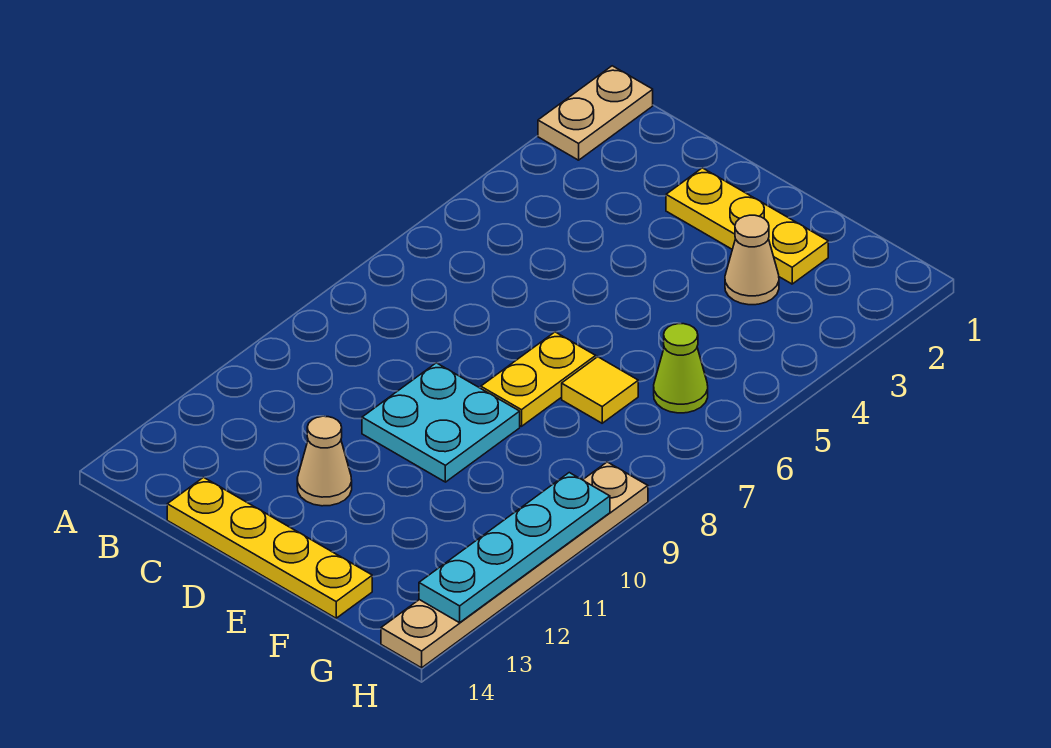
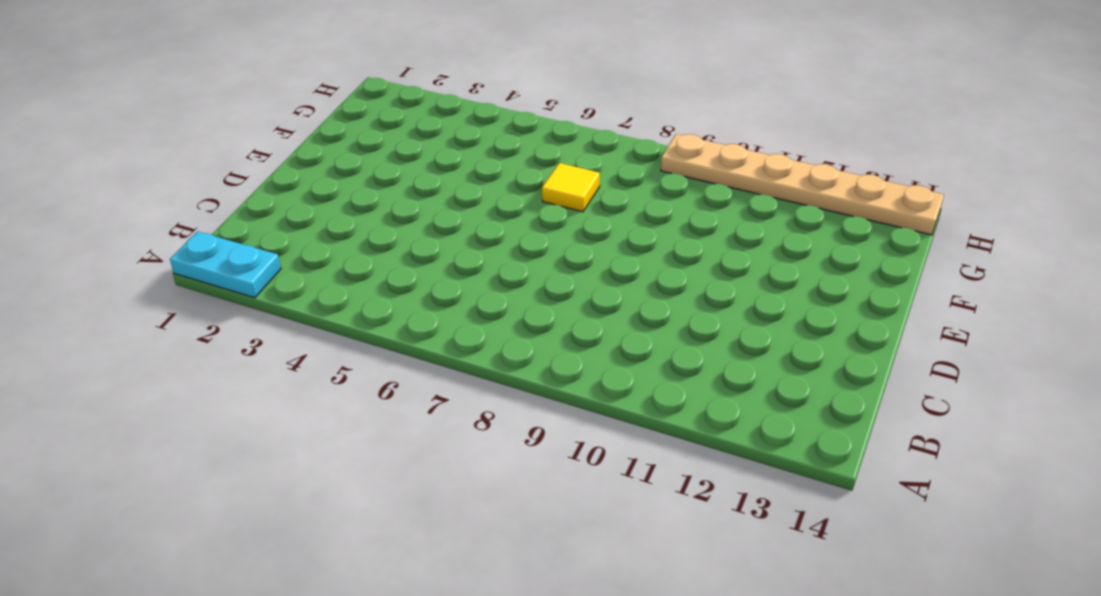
cyan plate A1:A2 level 1 -> tan plate A1:A2 level 1
none -> yellow plate C14:F14 level 1
none -> yellow plate D2:F2 level 1

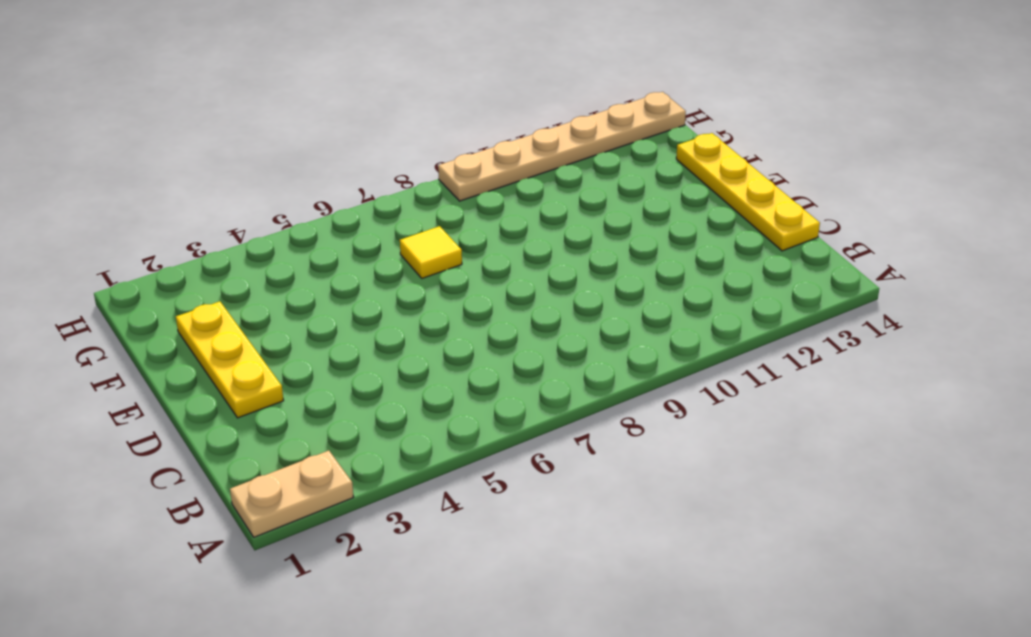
none -> cyan plate D9:E10 level 1
none -> tan cone D12 level 1

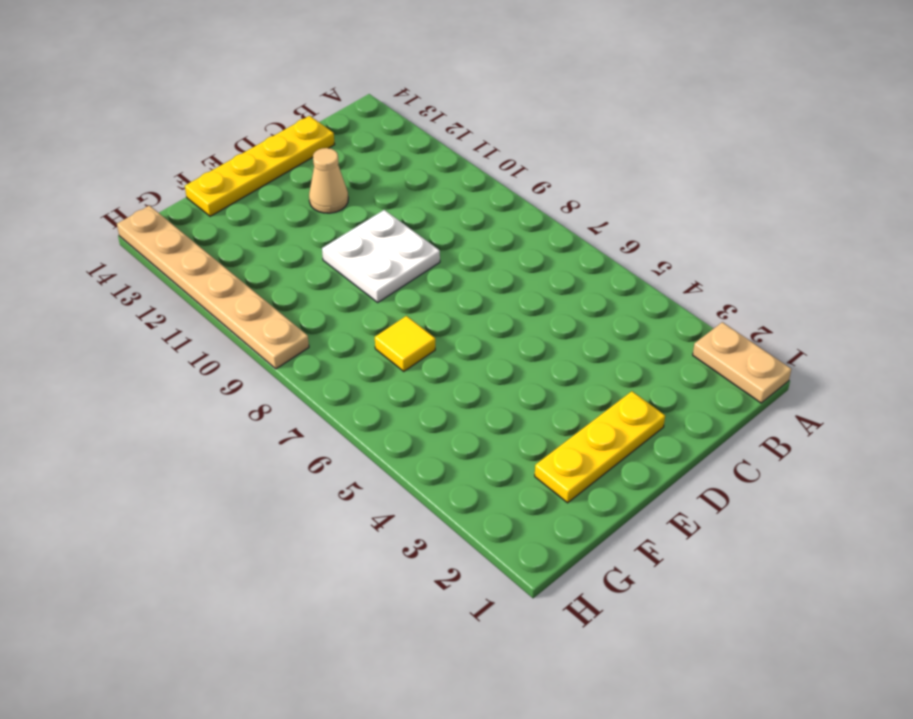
white plate D9:E10 level 1 -> cyan plate D9:E10 level 1
none -> yellow plate E7:E8 level 1
none -> tan cone F3 level 1

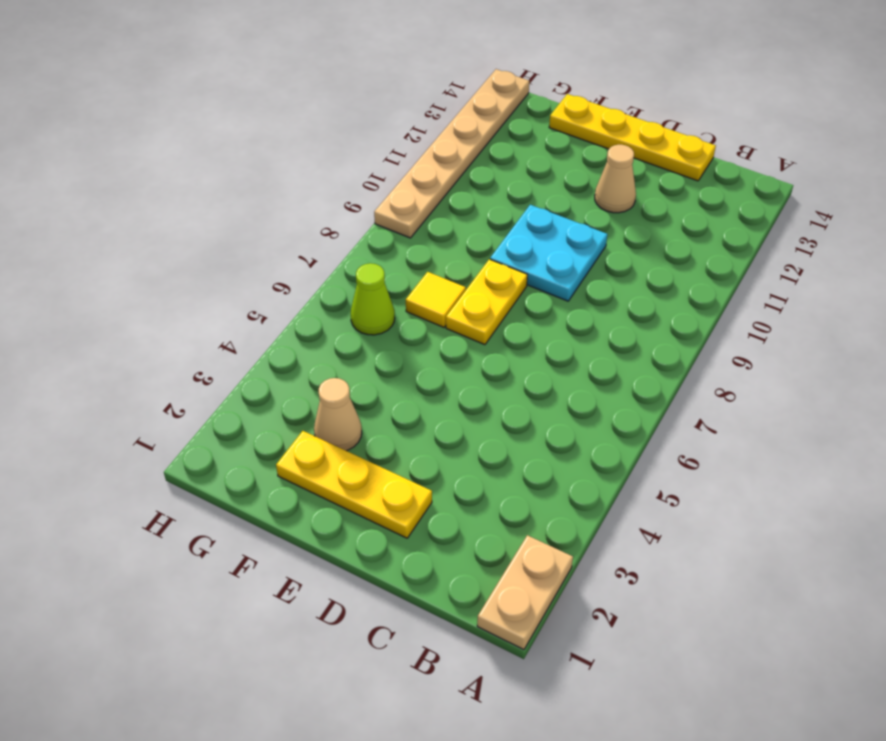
none -> cyan plate H10:H13 level 2

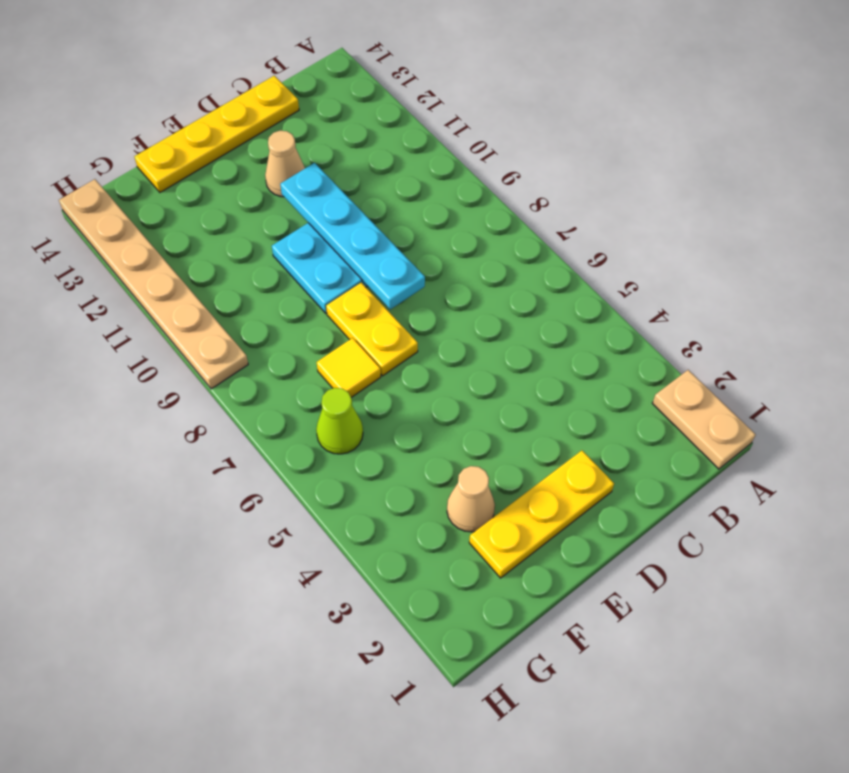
cyan plate D8:D11 level 2 -> cyan plate H10:H13 level 2

